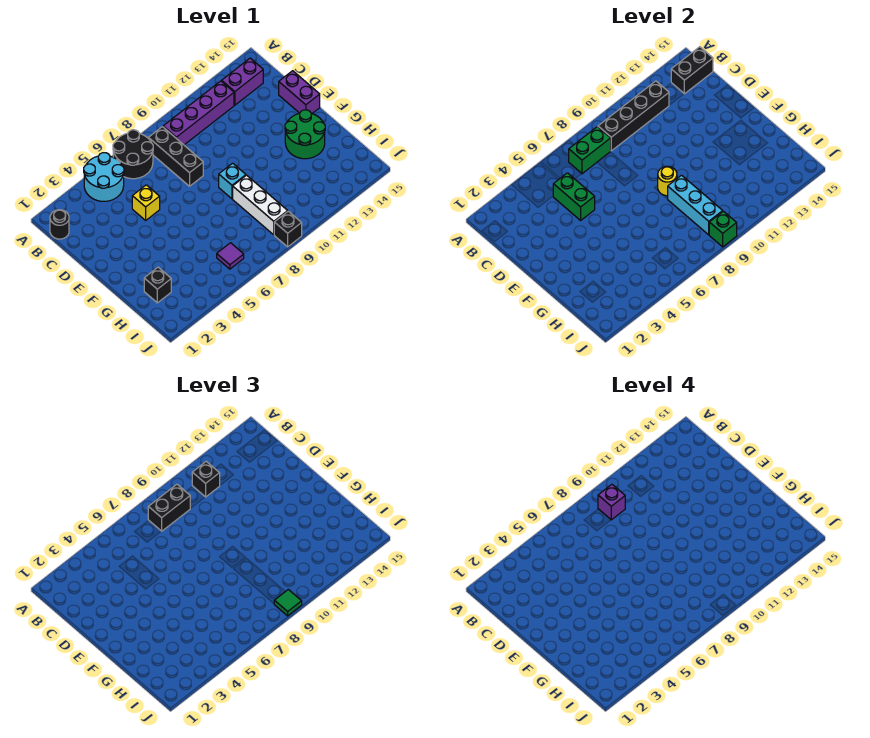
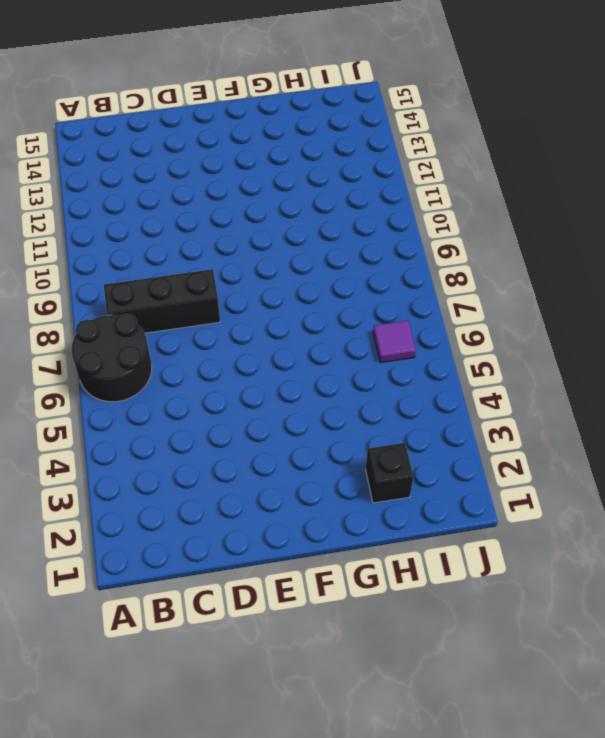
none -> cyan round brick A4:B5 level 1
none -> black round brick B1 level 1
none -> purple brick B9:B12 level 1

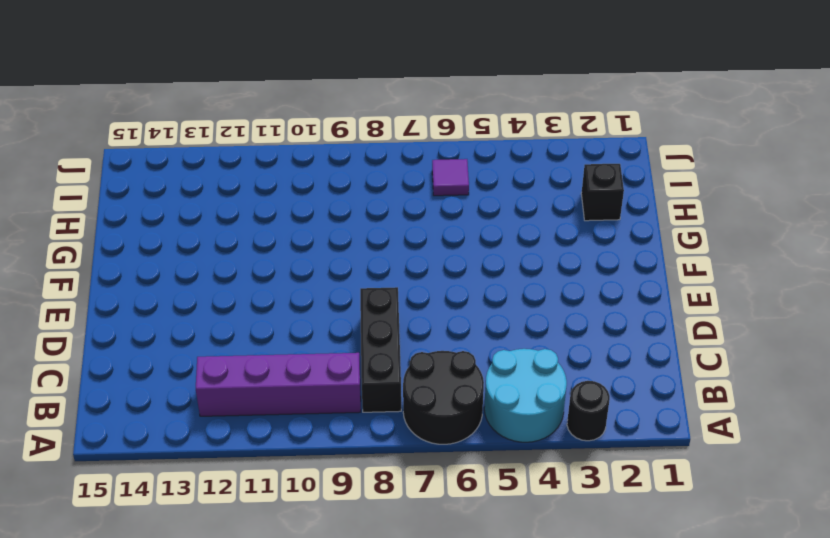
black round brick A3 level 1 -> black round brick B1 level 1
none -> purple brick B13:B14 level 1
none -> yellow brick D5 level 1
none -> purple brick D15:E15 level 1

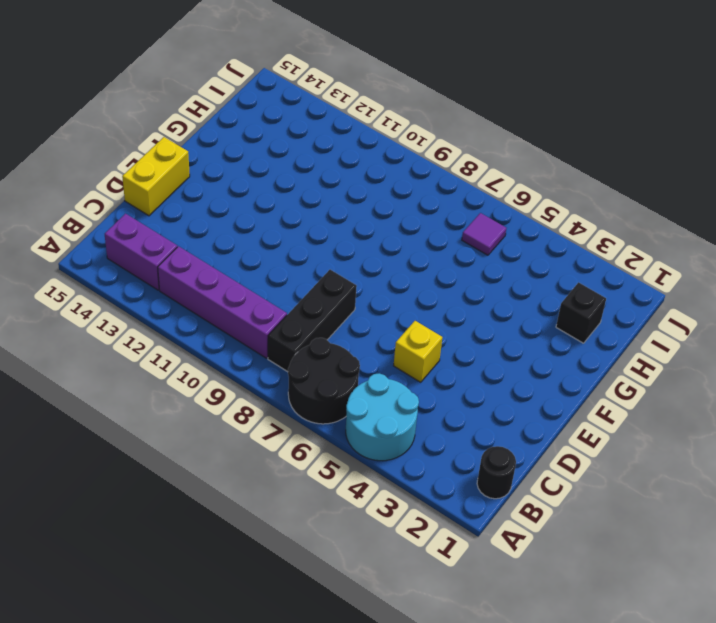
yellow brick D15:E15 level 1 -> purple brick D15:E15 level 1
none -> cyan brick F9 level 1
none -> green round brick F13:G14 level 1
none -> white brick G9:I9 level 1

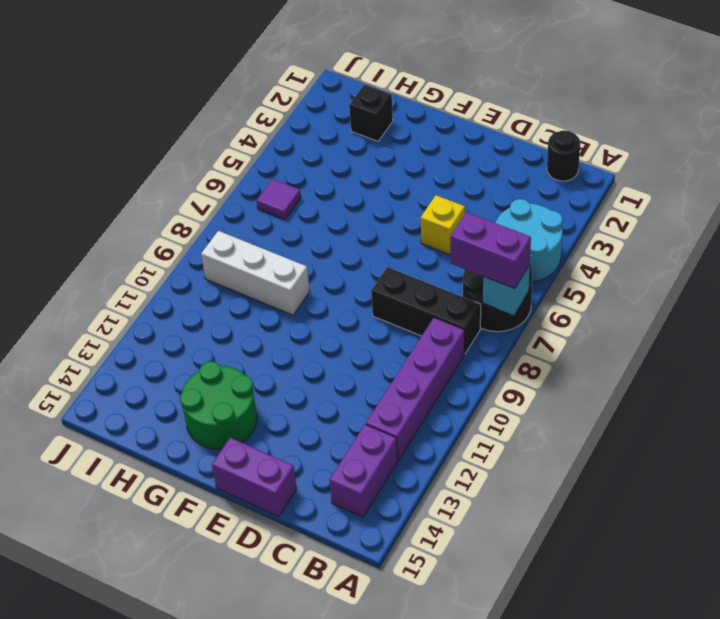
cyan brick A7 level 2 -> cyan brick F9 level 1
purple brick A7:B7 level 3 -> none
none -> black brick J9 level 1
none -> green brick B7:B8 level 2
none -> black brick B9:B12 level 2

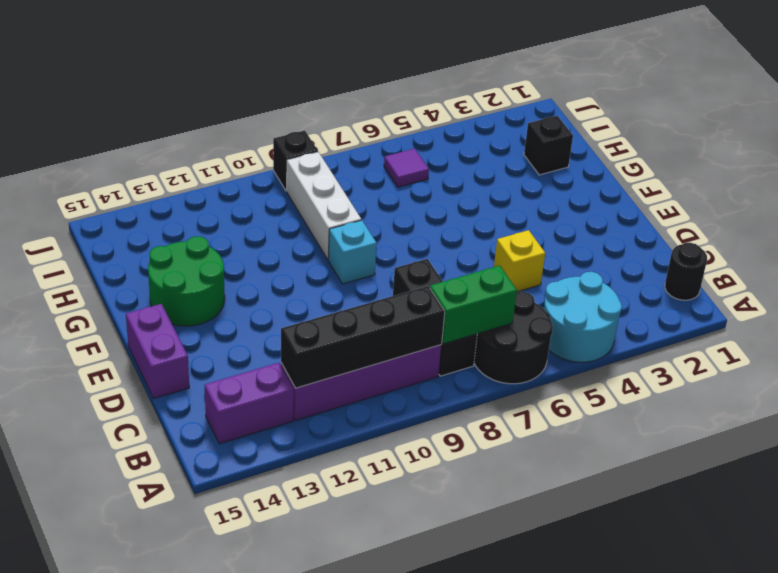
none -> black brick B14:B15 level 2
none -> green brick C5:D5 level 2
none -> yellow round brick F9 level 2

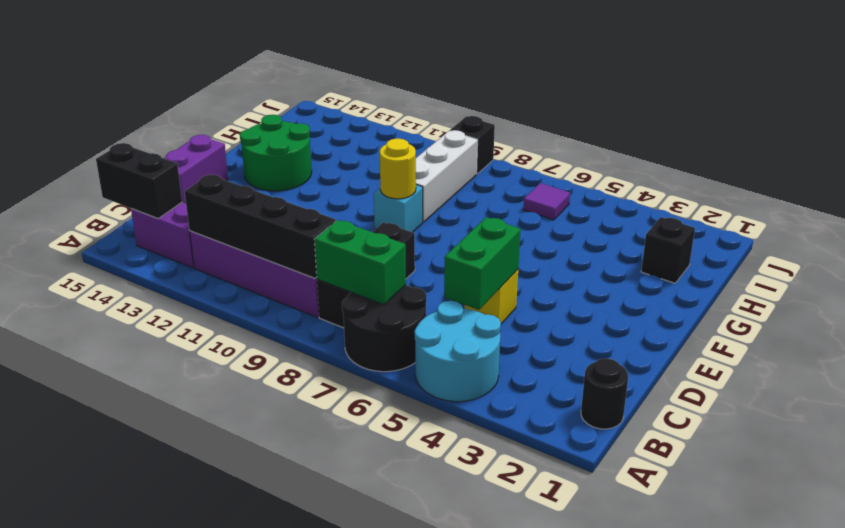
none -> cyan brick G9:I9 level 2
none -> green brick J9 level 2
none -> black brick B8:B9 level 3

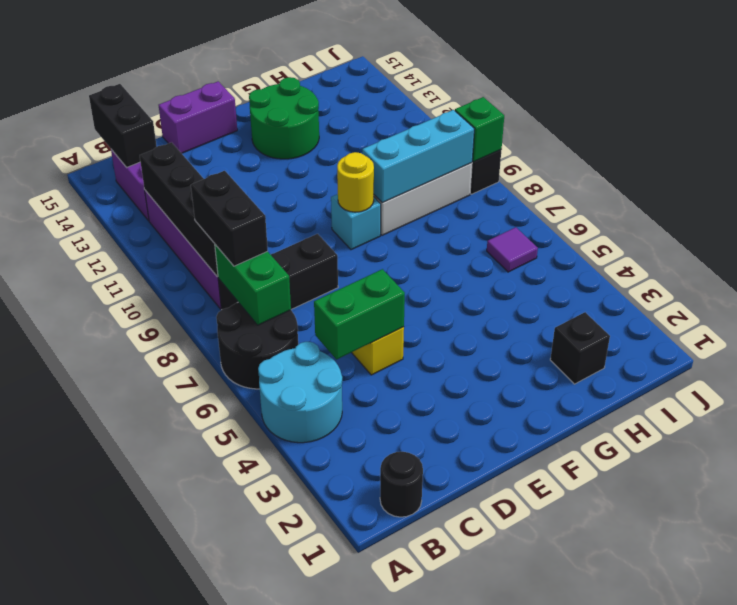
none -> black brick B11 level 3
none -> green tile J9 level 3
none -> purple brick B9 level 4

